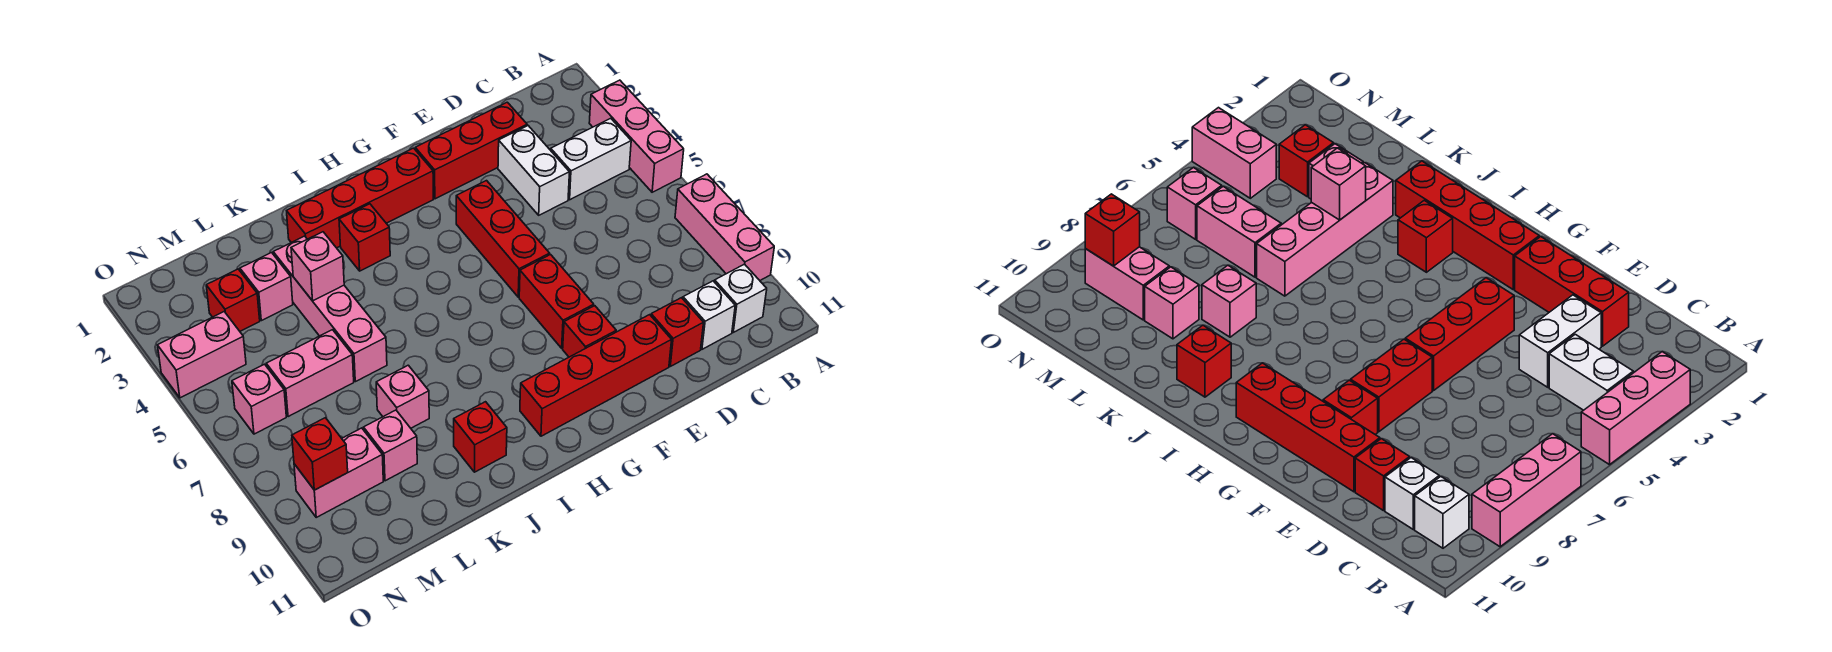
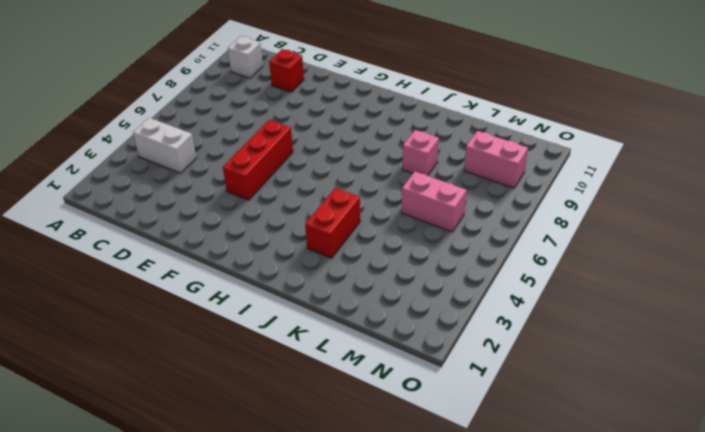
red brick J3:J4 level 1 -> red brick F7:F8 level 1
none -> pink brick A3:A5 level 1
none -> pink brick A7:A9 level 1
none -> white brick C10 level 1

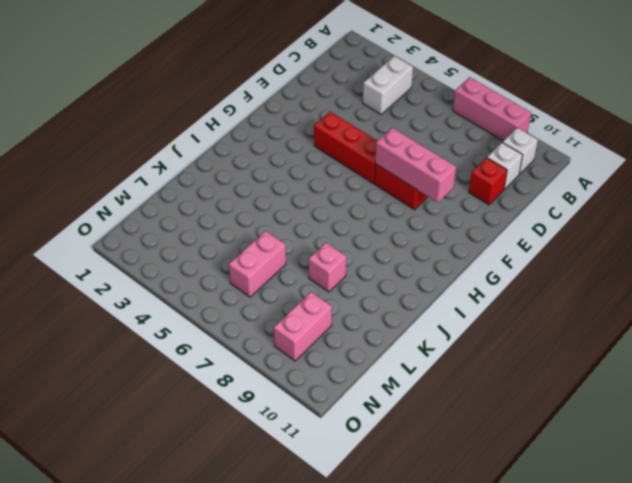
pink brick F7:F9 level 2 -> pink brick A3:A5 level 1
none -> red brick D2:F2 level 1
none -> white brick D3:D4 level 1
none -> red brick E10:H10 level 1

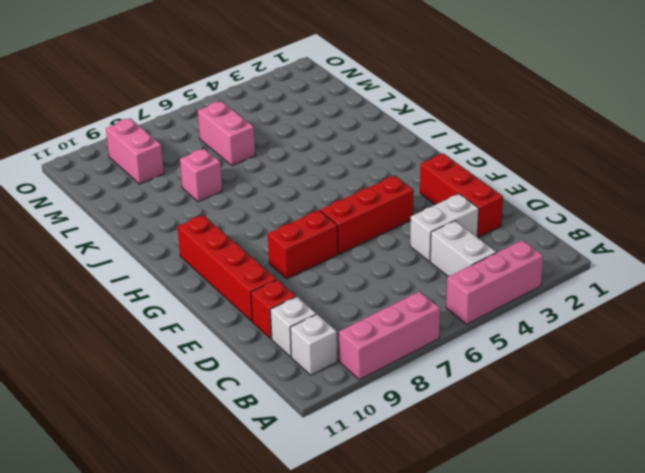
none -> red brick F9 level 1
none -> red brick G2:J2 level 1
none -> red brick I3 level 1

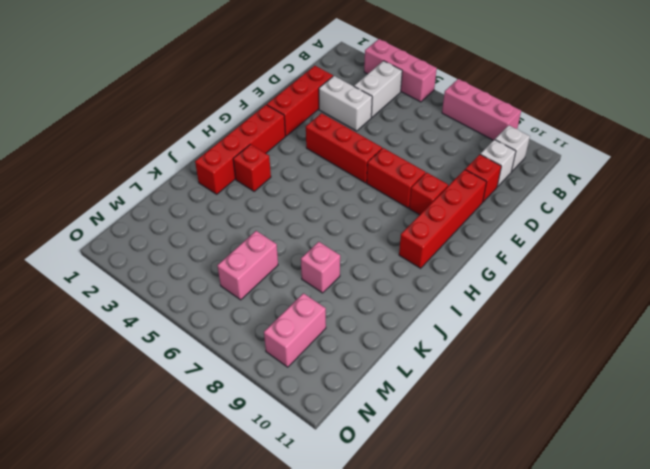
none -> red brick J10 level 1
none -> pink brick K3:K6 level 1
none -> pink brick L3 level 1

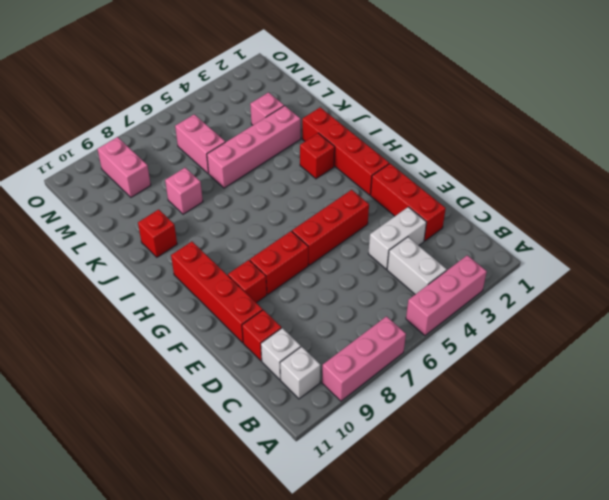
none -> pink brick L9 level 1
none -> red brick M3 level 1
none -> pink brick N4:O4 level 1

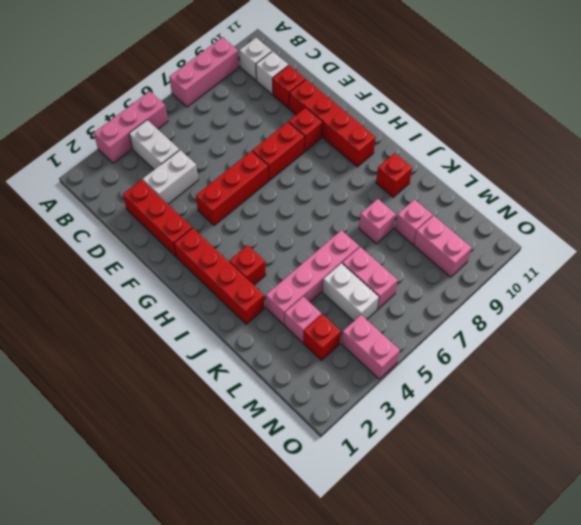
white brick L5:M5 level 1 -> none
none -> pink brick N6 level 1
none -> pink brick K4 level 2
none -> red brick N9 level 2

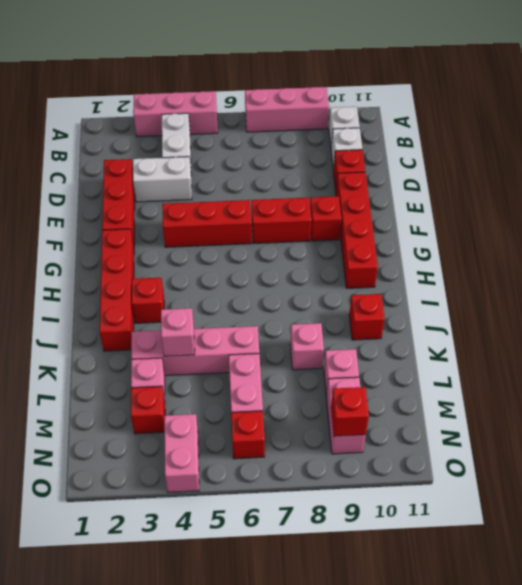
red brick N6 level 1 -> pink brick N6 level 1

